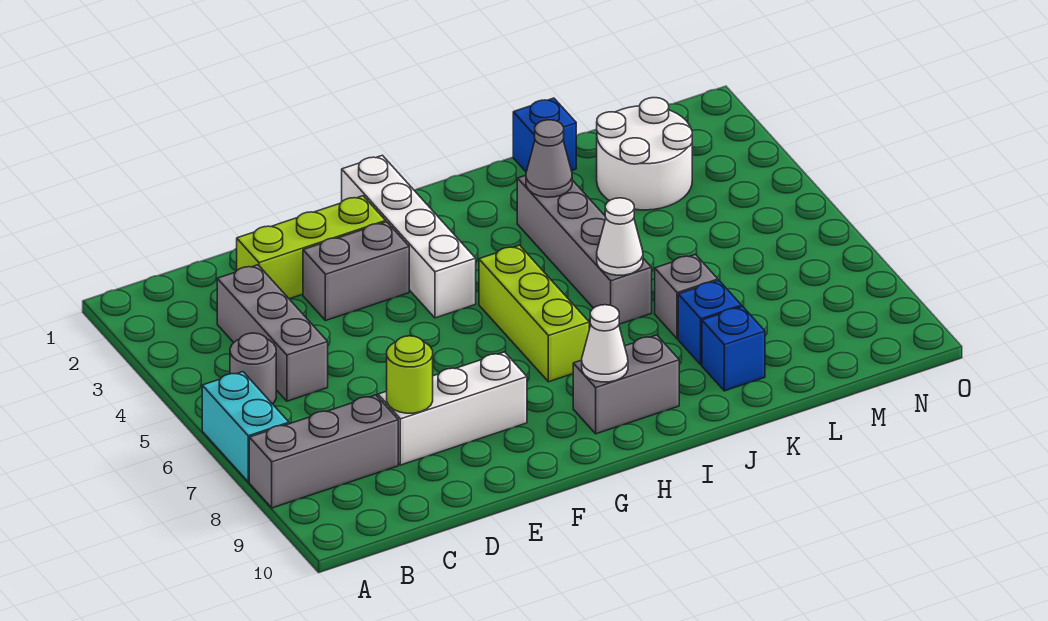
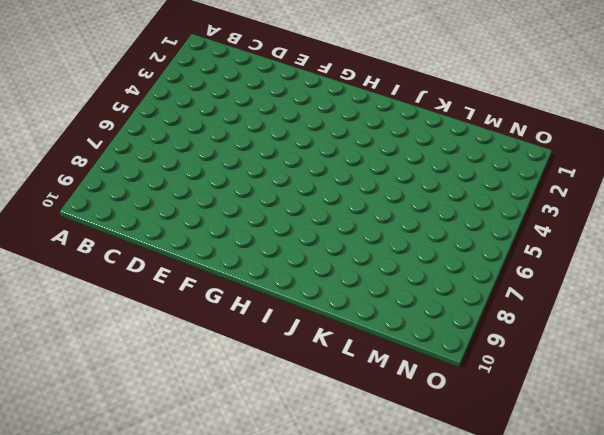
none -> cyan brick A6:A7 level 1
none -> grey brick A8:C8 level 1
none -> grey round brick B5 level 1

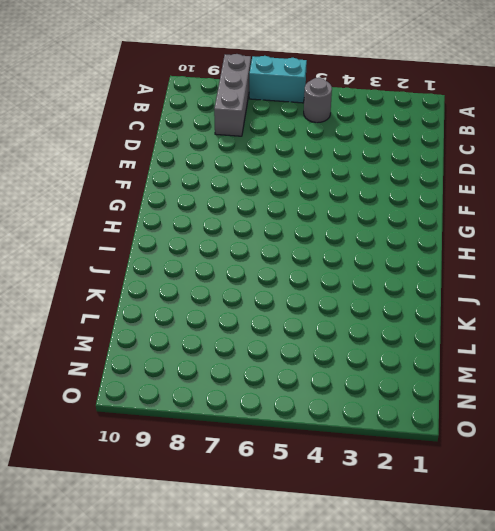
none -> grey brick C3:C5 level 1
none -> lime brick D2:F2 level 1
none -> white brick D8:F8 level 1

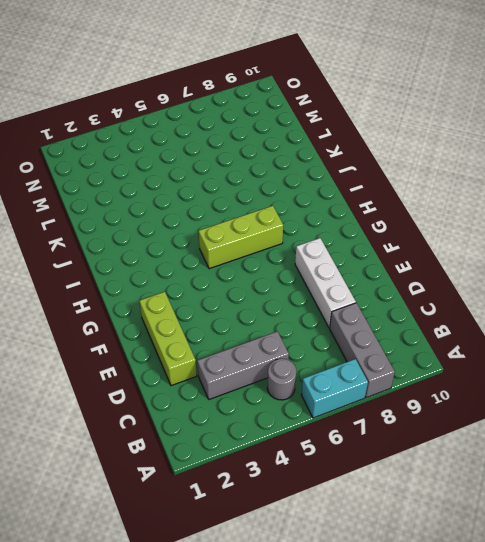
none -> grey brick E3:F3 level 1
none -> white brick G1:G4 level 1
none -> grey brick H9:I9 level 1

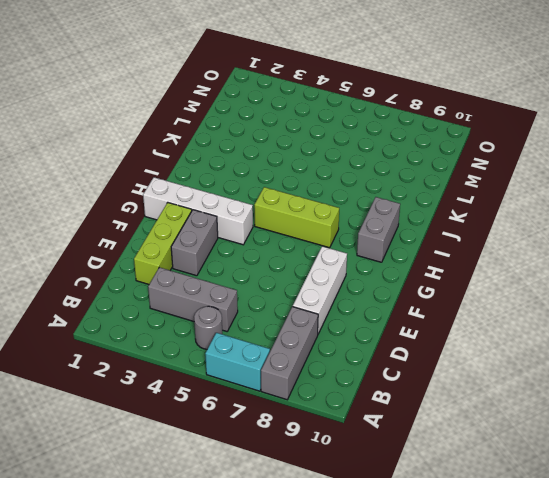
none -> grey brick J3:J6 level 1
none -> blue brick K1 level 1
none -> grey brick K7 level 1

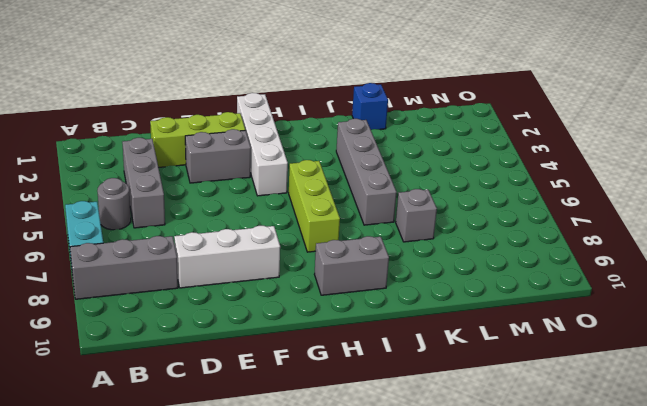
none -> blue brick K8 level 1
none -> blue brick K9 level 1
none -> white round brick L2:M3 level 1

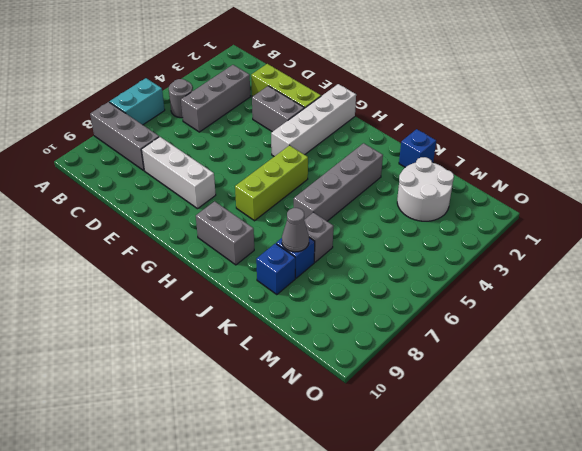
grey cone K8 level 2 -> grey cone J3 level 2
none -> lime round brick D8 level 2
none -> white cone H9 level 2
none -> white cone J6 level 2

